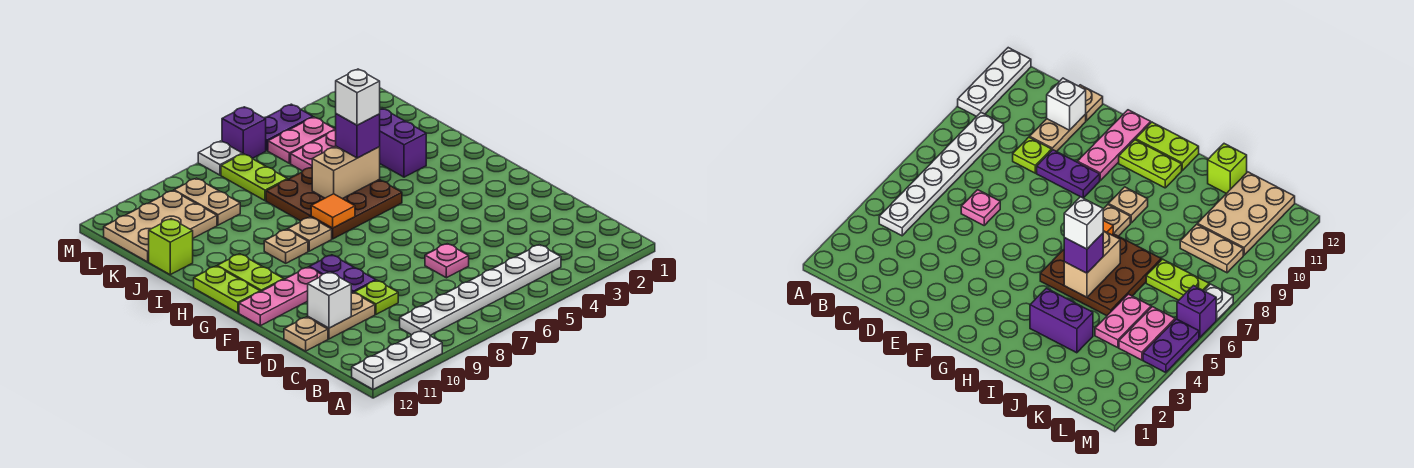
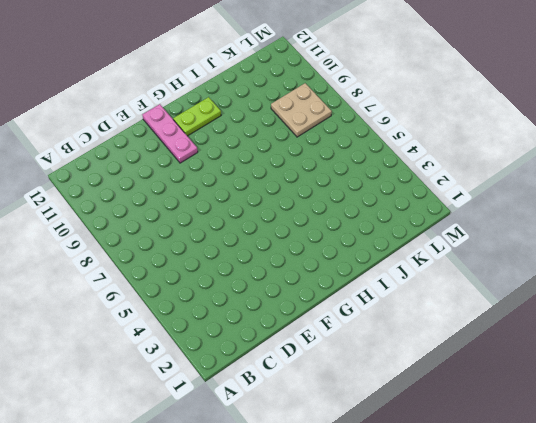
tan plate K8:L9 level 1 -> tan plate K9:L9 level 1
none -> white plate A10:A12 level 1
none -> white plate B4:B9 level 1
none -> pink plate D6 level 1

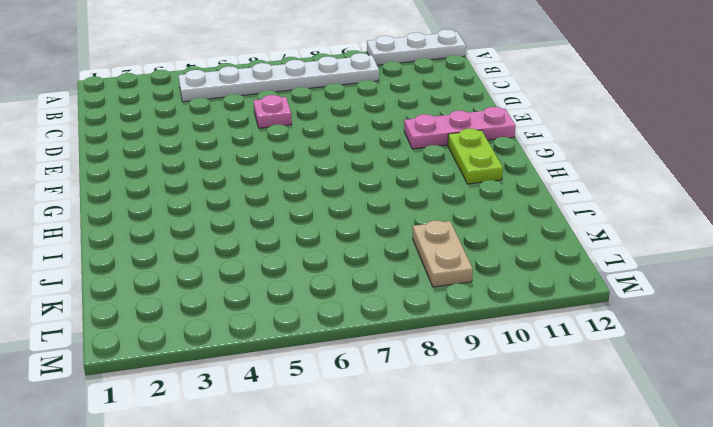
none -> lime plate D9 level 1
none -> tan plate D10:D11 level 1
none -> tan plate D12 level 1

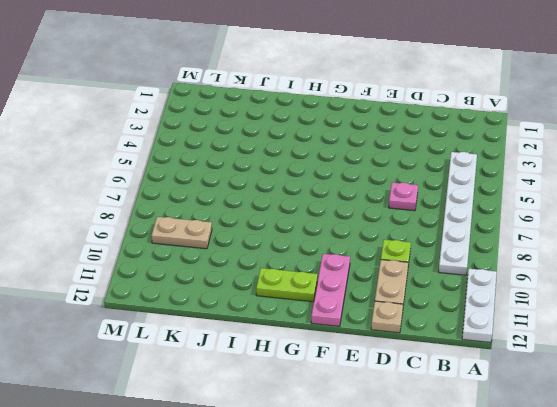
none -> purple plate E9:F9 level 1
none -> lime plate G12:H12 level 1
none -> brown plate H5:J7 level 1

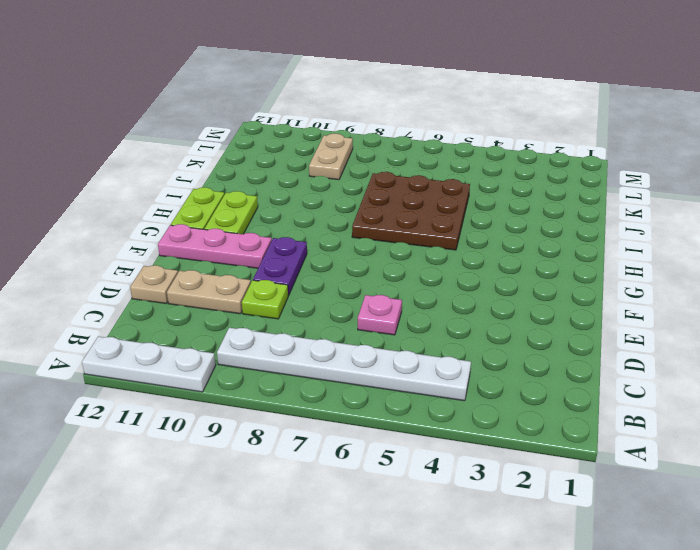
none -> tan plate H8 level 1
none -> tan plate H9 level 1
none -> purple brick I3:J3 level 1

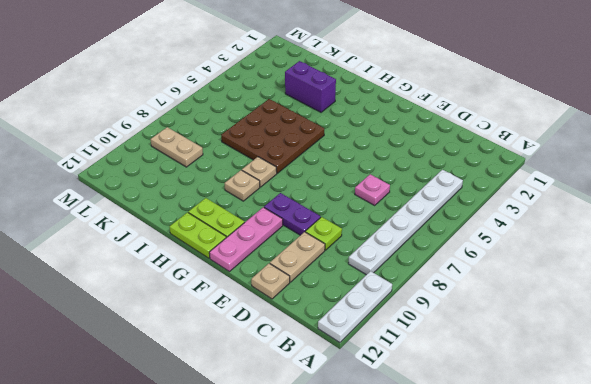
none -> lime brick J12 level 1
none -> pink plate K4:K5 level 1
none -> lime plate K7:L7 level 1

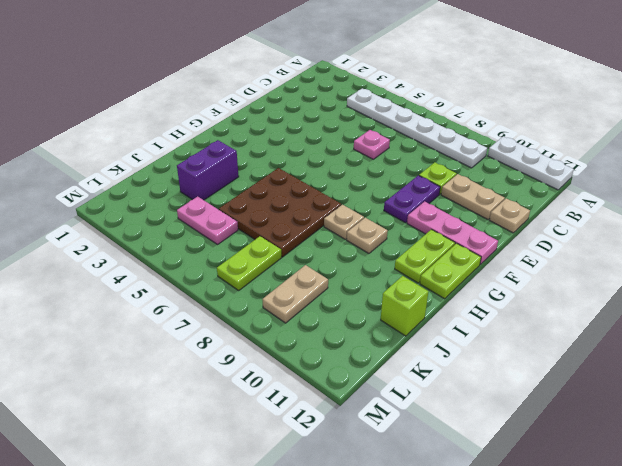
none -> tan plate K10:L12 level 1
none -> pink plate L4:L5 level 1
none -> purple plate M4:M5 level 1

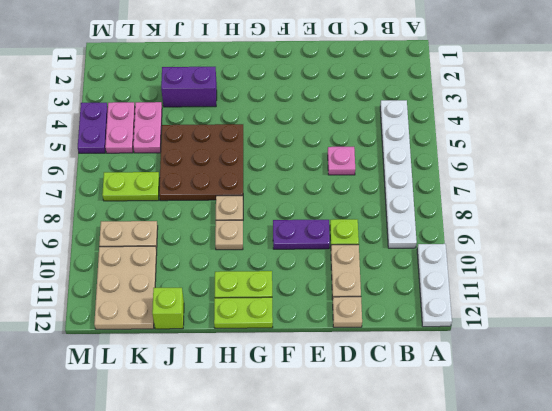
none -> pink plate F10:F12 level 1
none -> purple brick M6 level 1
none -> white plate M7 level 1

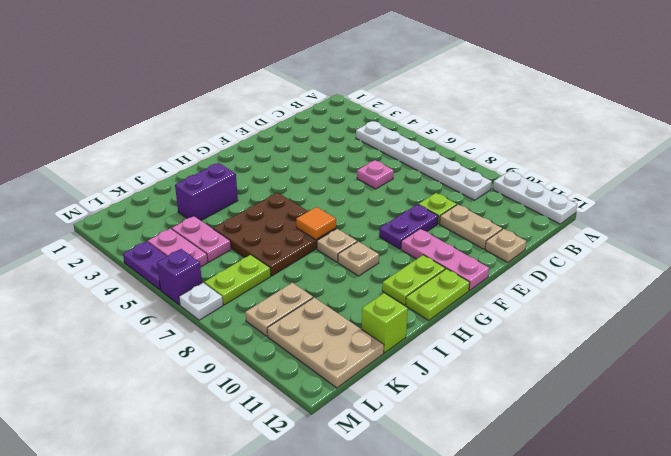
none -> white brick D11 level 2
none -> tan brick I5:I6 level 2
none -> purple brick I5 level 3

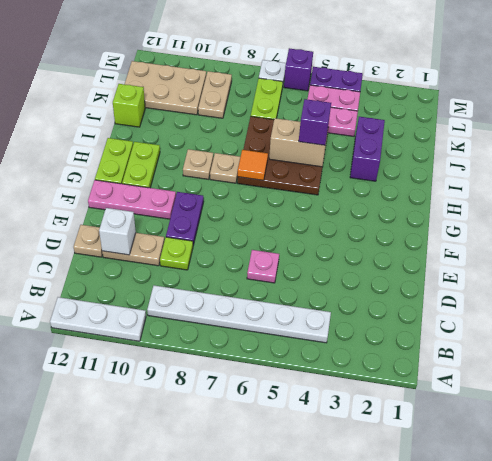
none -> white brick I5 level 4

